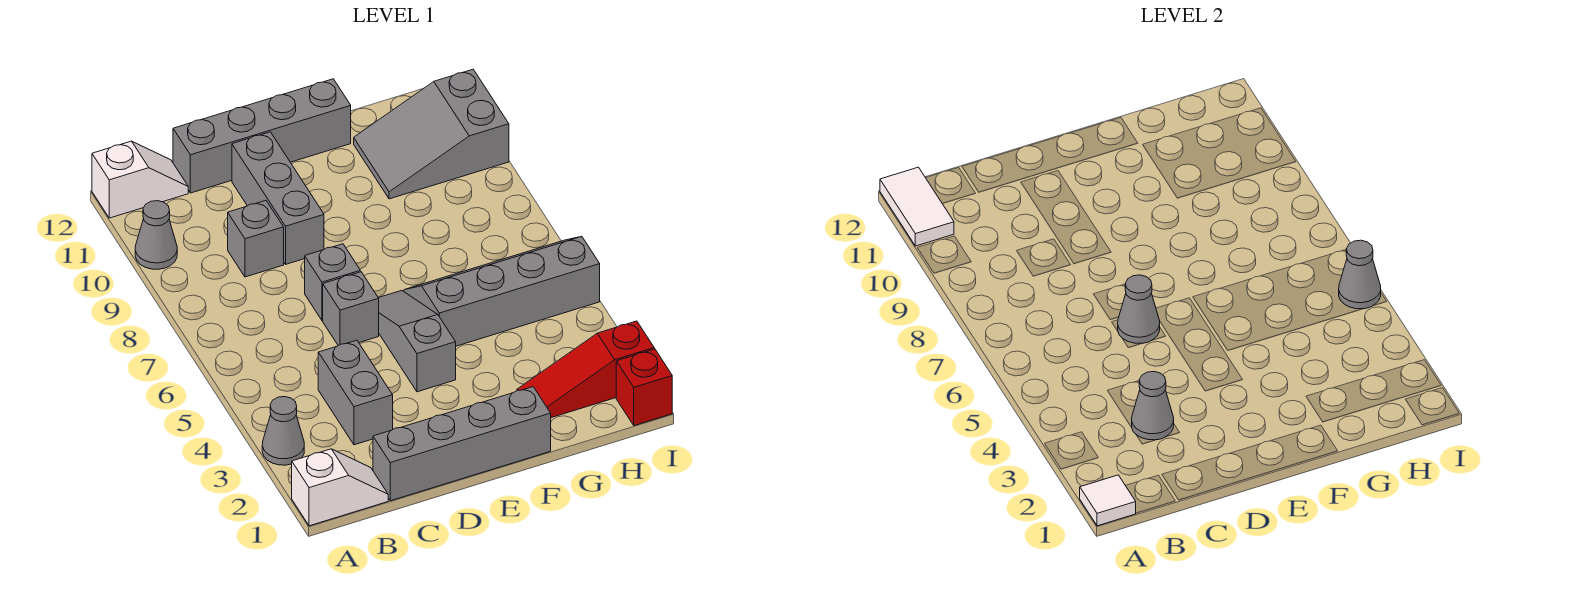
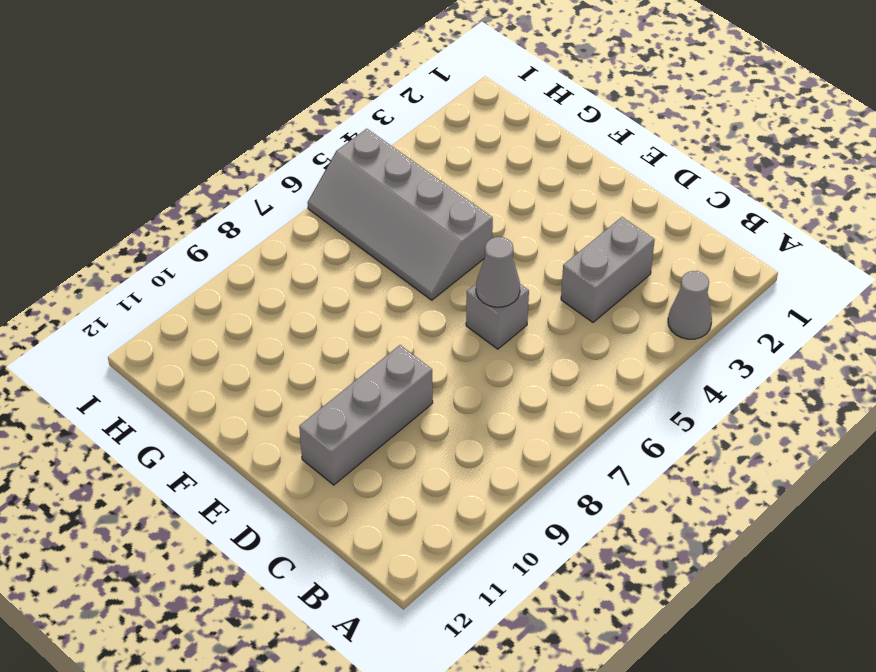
none -> white slope A1:B1 level 1 top A
none -> grey cone A10 level 1
none -> white slope A12:B12 level 1 top A

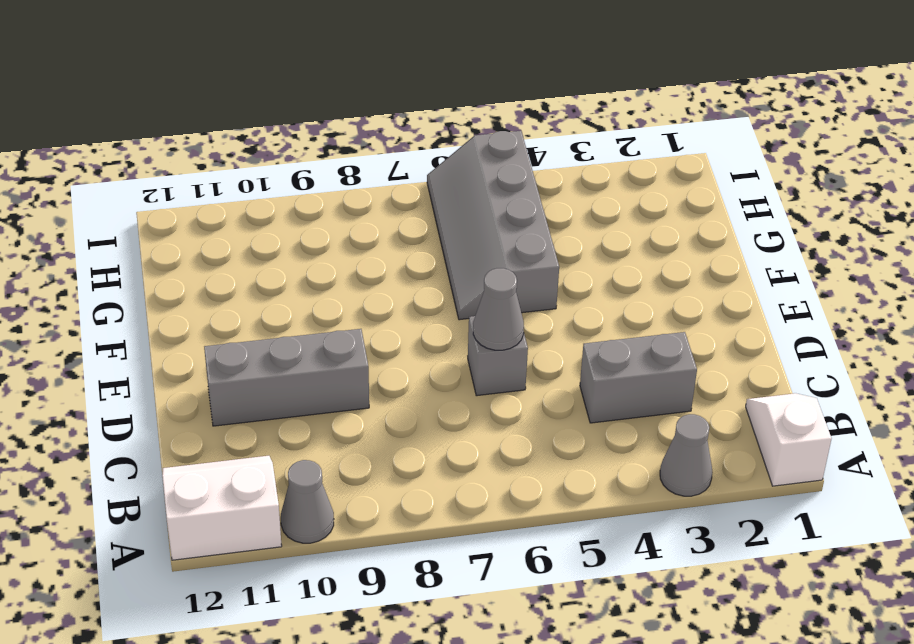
white slope A11:B12 level 1 top A -> white slope A12:B12 level 1 top A
none -> grey brick C1:F1 level 1
none -> grey brick C9 level 1
none -> grey brick C12:F12 level 1

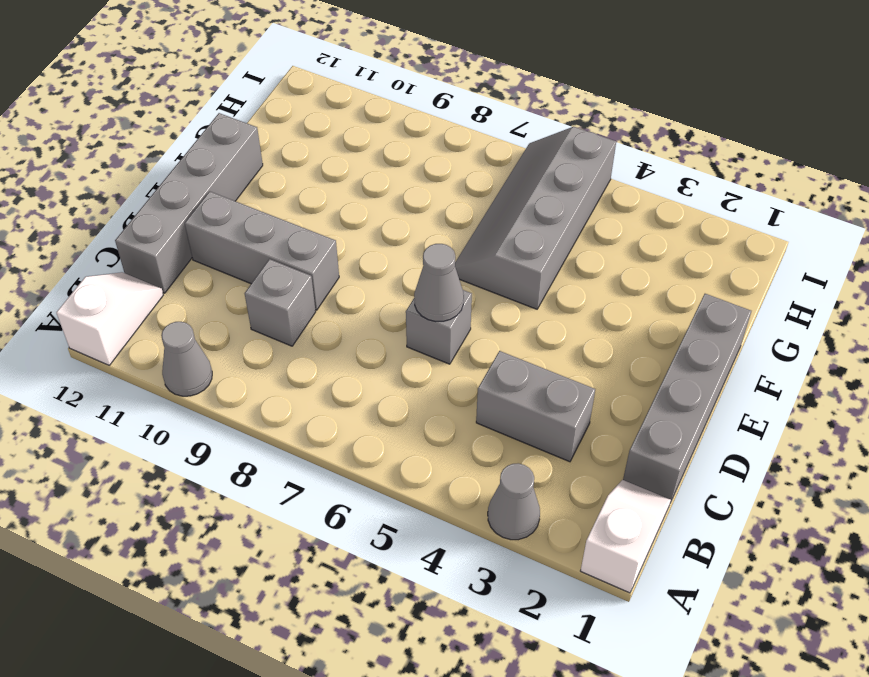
none -> grey brick D7 level 1
none -> grey slope E4:E6 level 1 top 4
none -> red slope G2:I2 level 1 top I

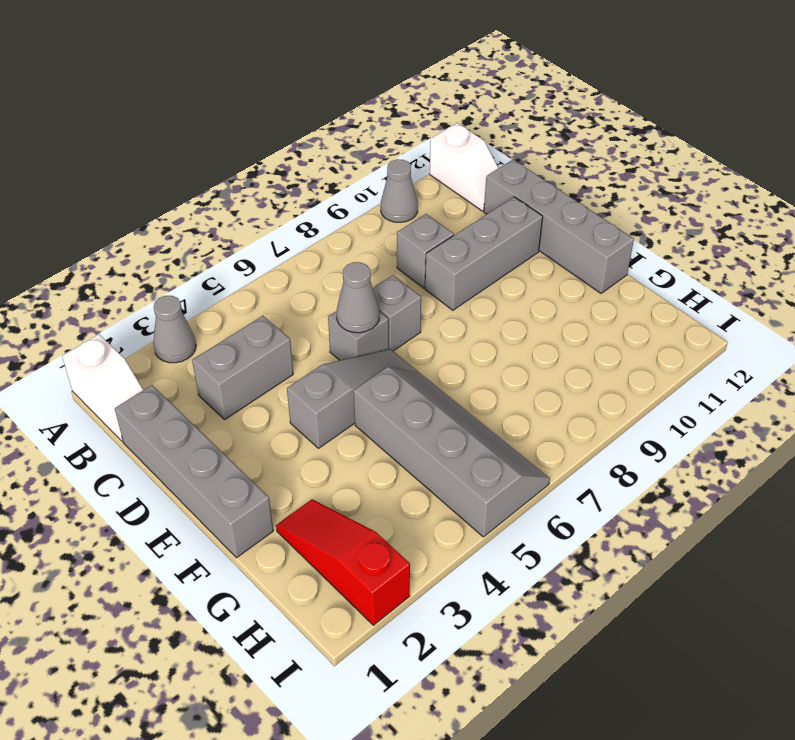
none -> grey slope G10:I11 level 1 top I
none -> red brick I1 level 1
none -> white tile A1 level 2

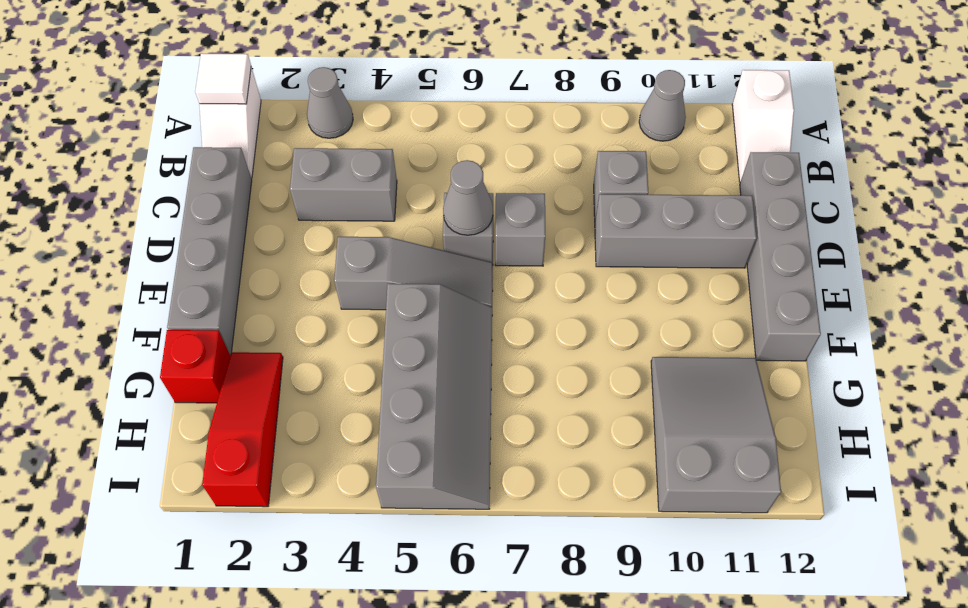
red brick G1 level 1 -> red brick I1 level 1
none -> white tile A11:A12 level 2
none -> grey cone C3 level 2
none -> grey cone I5 level 2

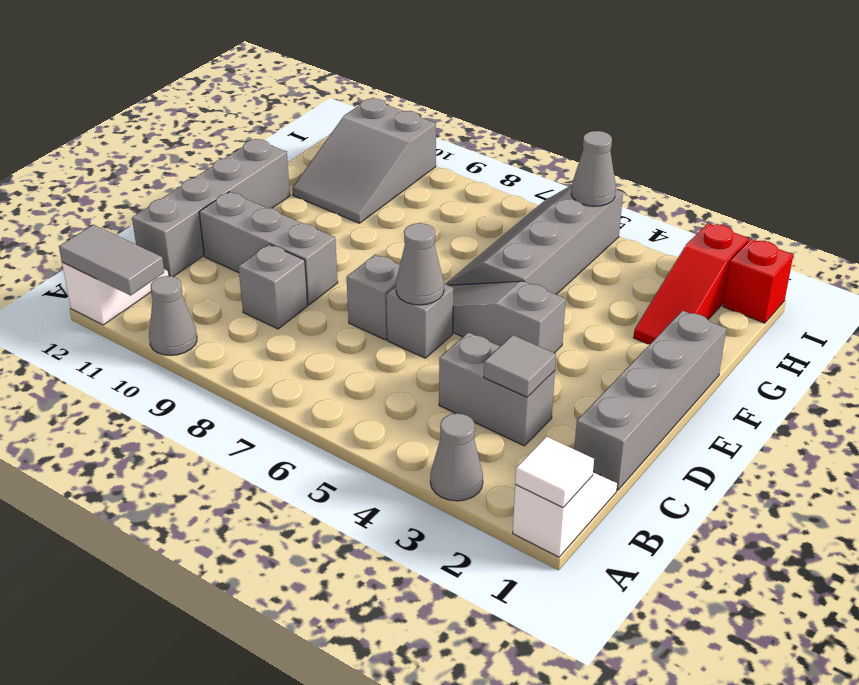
grey tile A11:A12 level 2 -> white tile A11:A12 level 2
grey tile C3 level 2 -> grey cone C3 level 2

